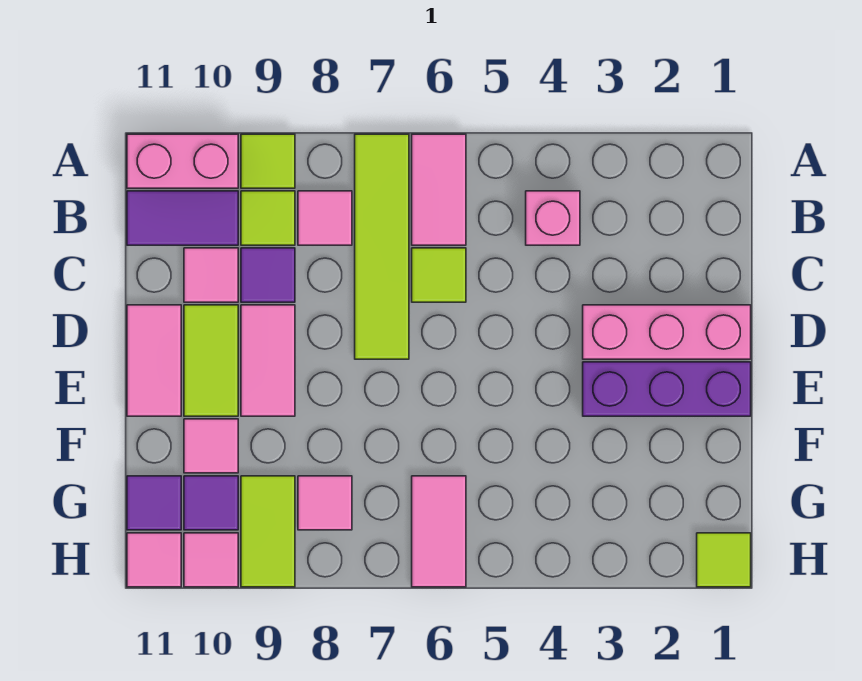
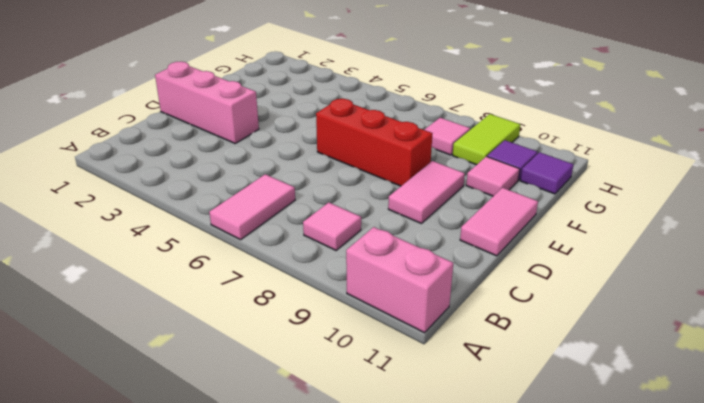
red brick E6:E8 level 1 -> none
none -> lime tile A7:D7 level 1
none -> lime tile A9 level 1
none -> pink brick B4 level 1

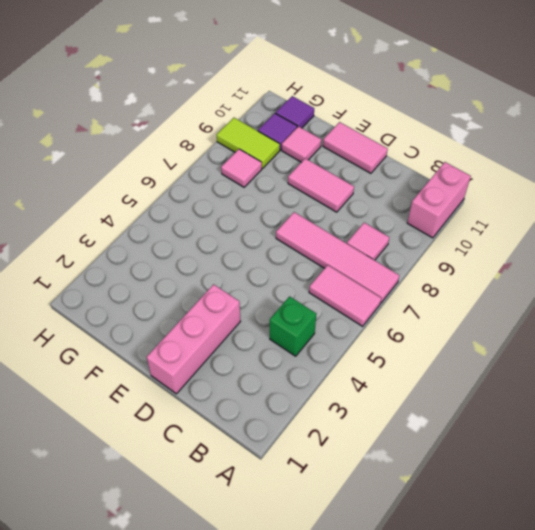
pink tile A7:D7 level 1 -> lime tile A7:D7 level 1
green brick B4 level 1 -> pink brick B4 level 1
none -> lime tile A9 level 1
none -> lime tile B9 level 1
none -> purple tile B10:B11 level 1

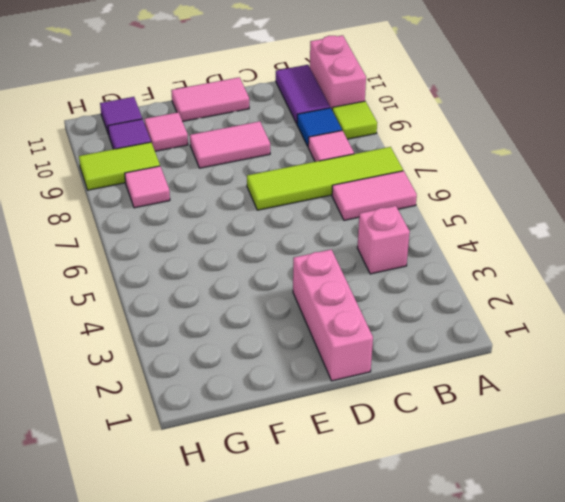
blue tile B9 level 1 -> lime tile B9 level 1
none -> lime tile C6 level 1
none -> purple tile C9 level 1
none -> pink tile C10 level 1

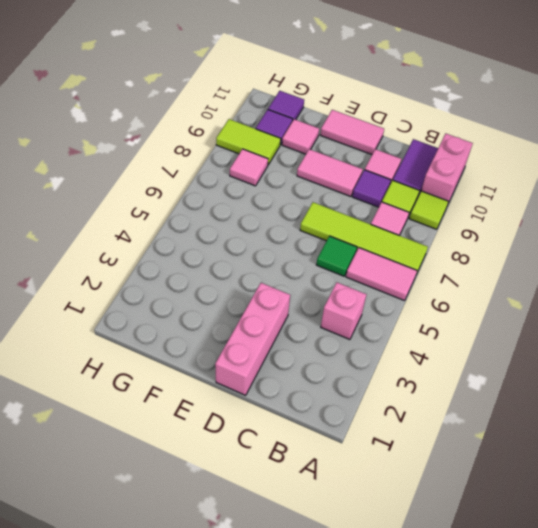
green tile C6 level 1 -> lime tile C6 level 1
none -> lime tile D10:E10 level 1
none -> purple brick E1:E3 level 1
none -> pink tile G6:H6 level 1

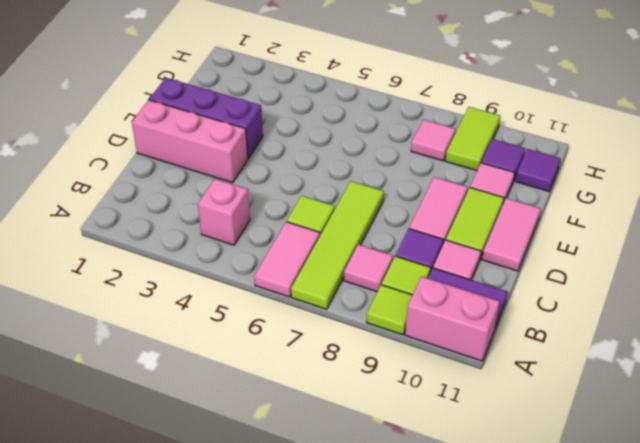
none -> pink tile G6:H6 level 1
none -> lime tile H1 level 1
none -> pink tile H10 level 1

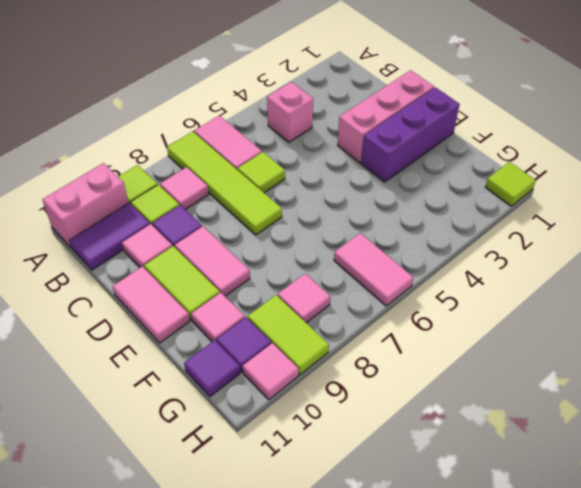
none -> pink tile H11 level 1

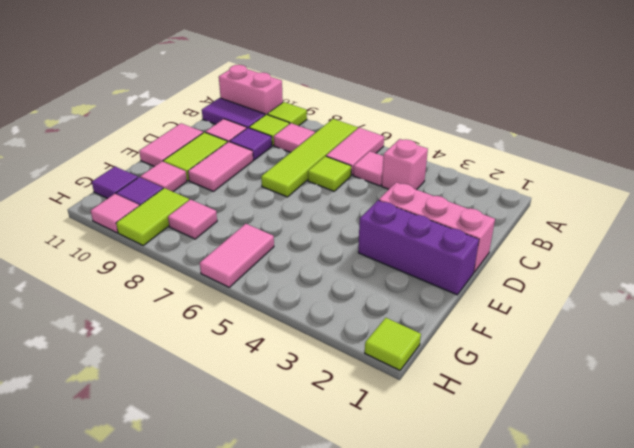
pink tile B5 level 1 -> pink tile H11 level 1

